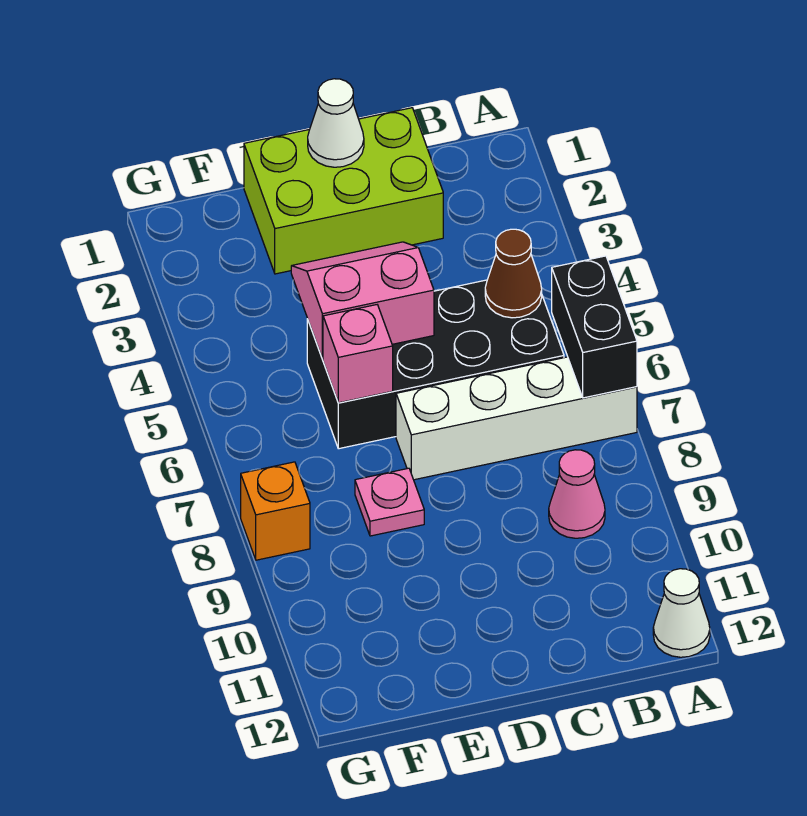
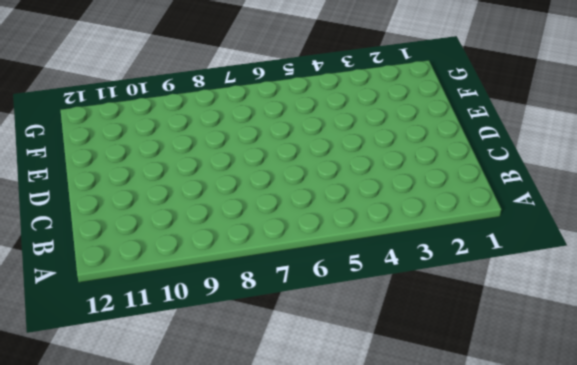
none -> white brick A7:D7 level 1
none -> white cone A12 level 1
none -> black brick B5:E6 level 1

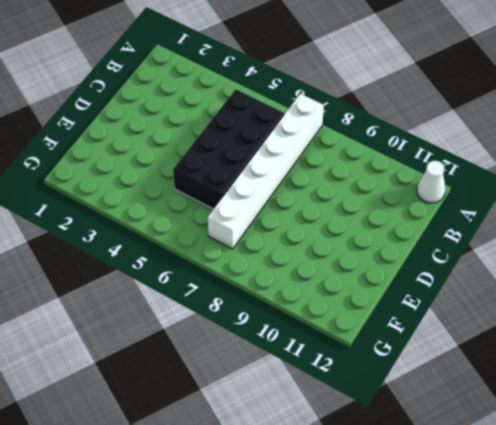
white brick A7:F7 level 1 -> white brick A7:D7 level 1
none -> pink cone B9 level 1
none -> lime brick C1:E2 level 1
none -> pink plate E8 level 1

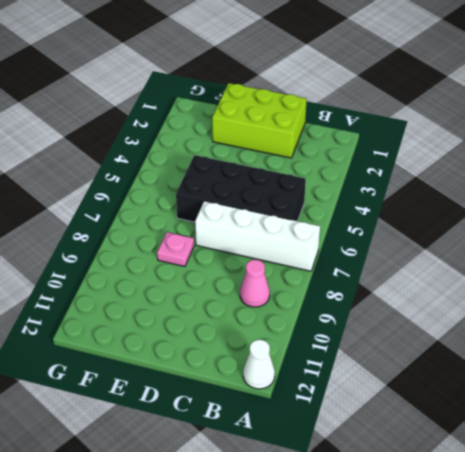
none -> orange brick G8 level 1
none -> black brick A6:A7 level 2
none -> brown cone B5 level 2

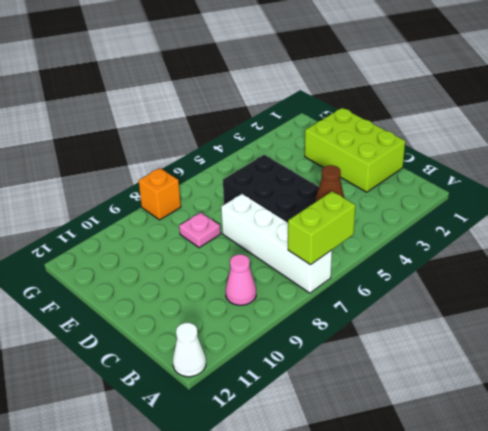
lime brick A6:A7 level 2 -> black brick A6:A7 level 2
none -> white cone D1 level 2
none -> pink slope D4:E5 level 2 top 5
none -> pink brick E6 level 2

